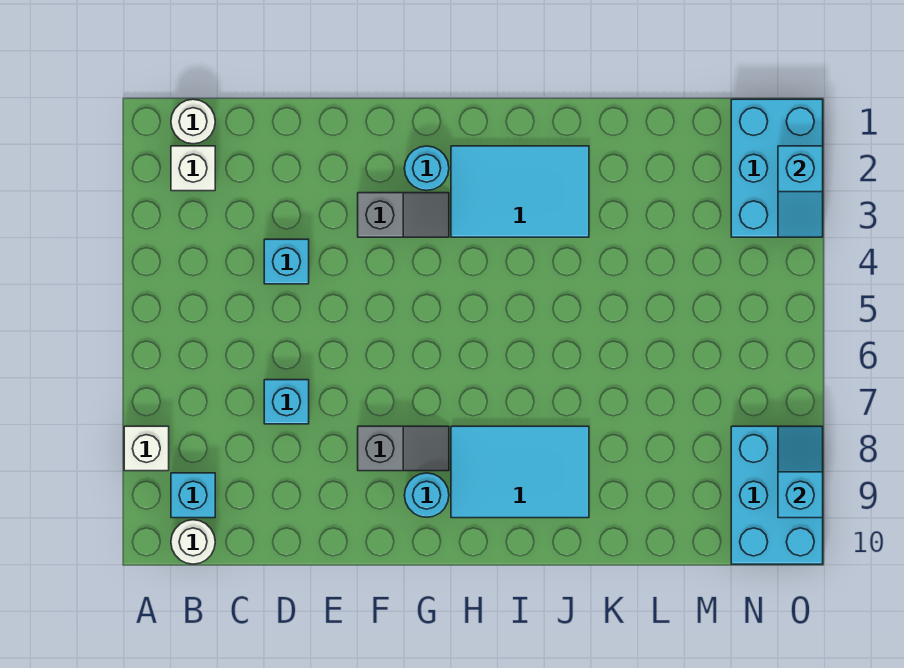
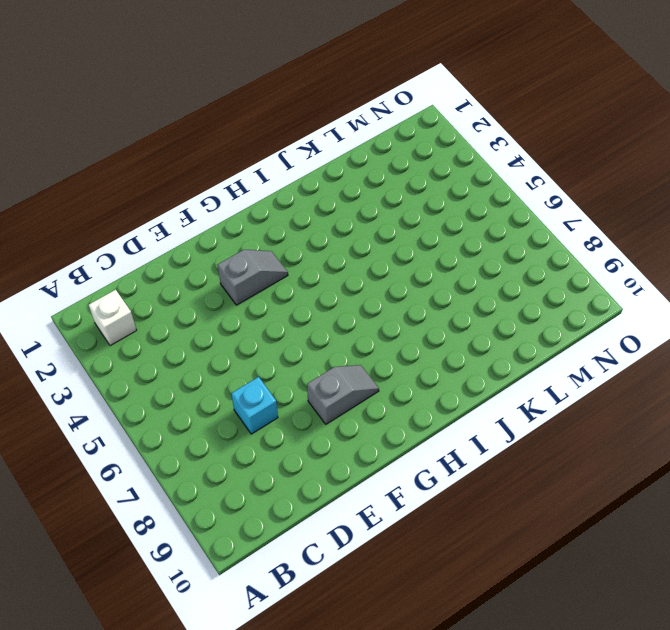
none -> white brick A8 level 1
none -> white round brick B1 level 1
none -> cyan brick B9 level 1

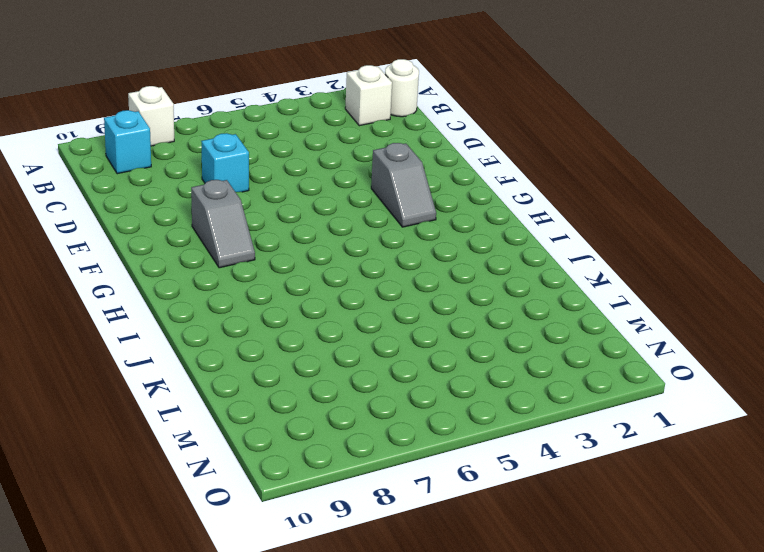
none -> white round brick B10 level 1
none -> cyan brick D4 level 1
none -> cyan round brick G2 level 1

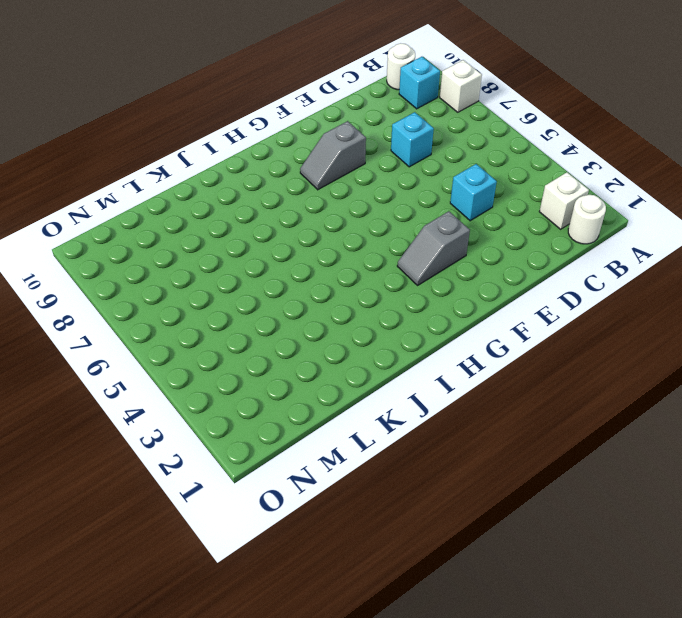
none -> cyan round brick G2 level 1
none -> cyan round brick G9 level 1
none -> cyan tile H2:J3 level 1

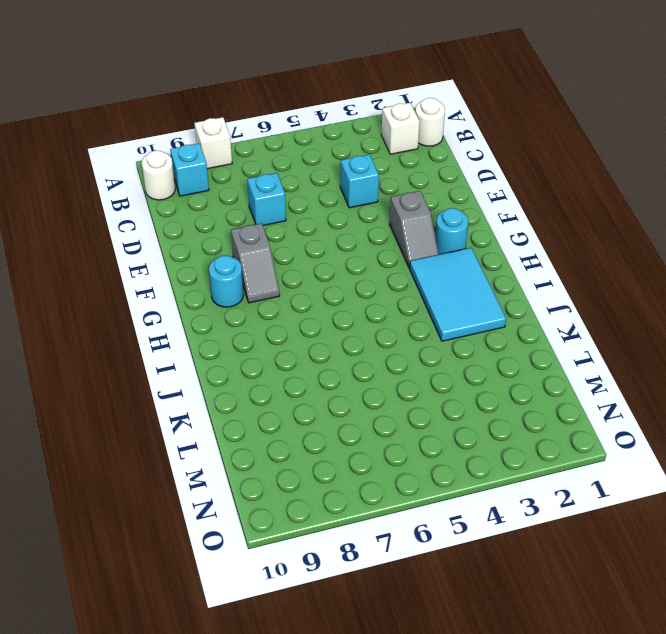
none -> cyan tile H8:J9 level 1
none -> cyan brick N1:O3 level 1
none -> cyan brick N8:O10 level 1

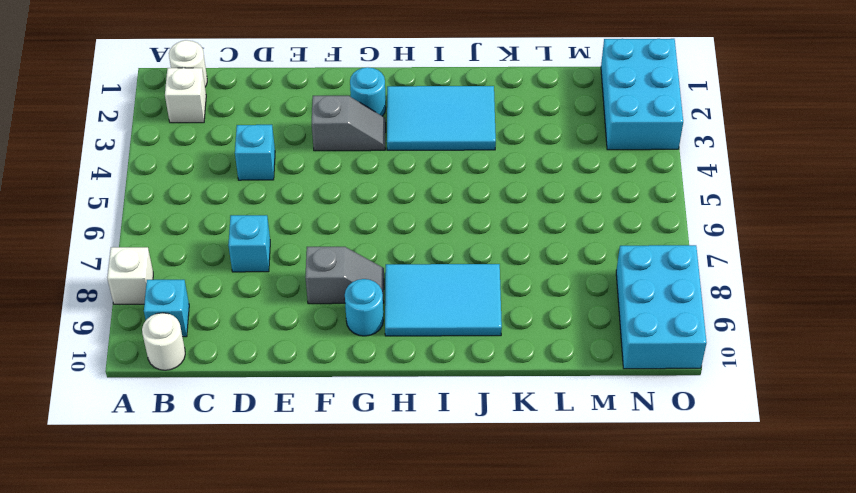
none -> cyan slope O2:O3 level 2 top 2
none -> cyan slope O8:O9 level 2 top 9

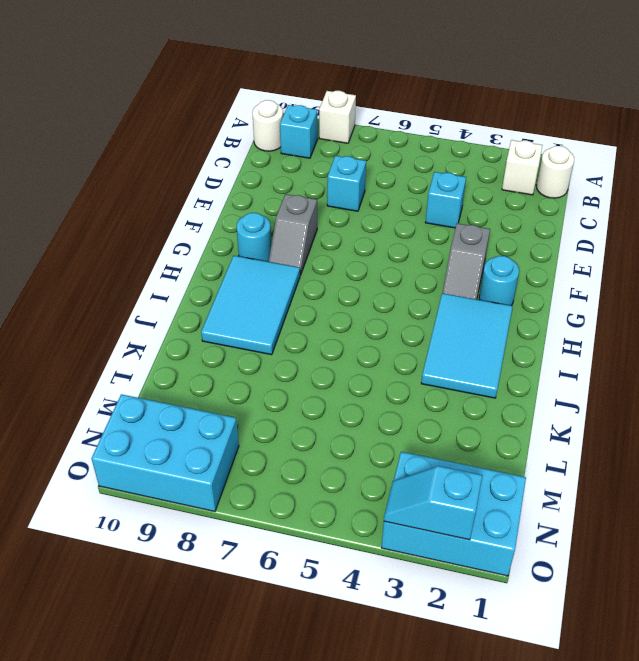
none -> cyan slope O8:O9 level 2 top 9

